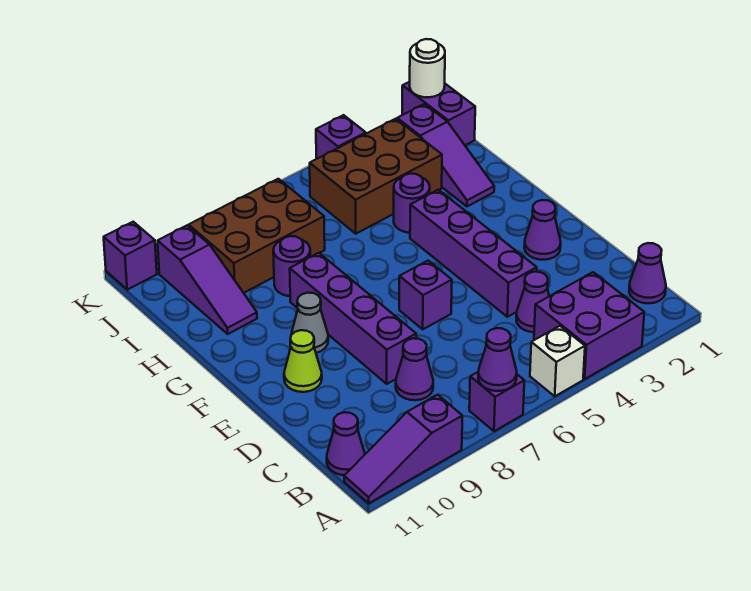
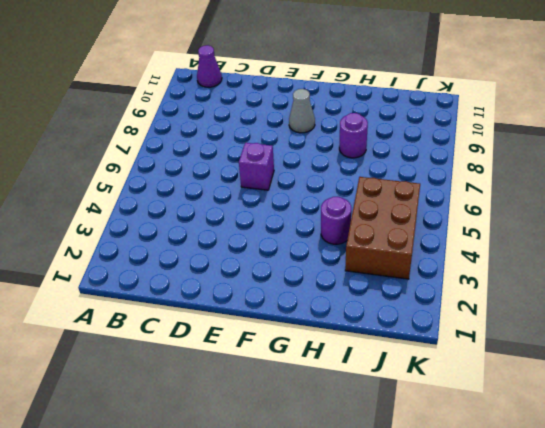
none -> purple brick A3:B4 level 1
none -> white brick A5 level 1
none -> purple brick A7 level 1

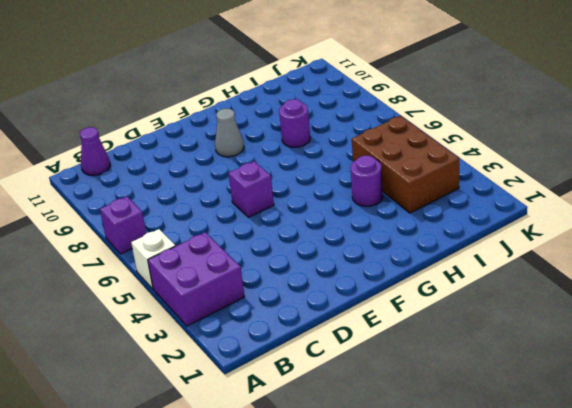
none -> purple slope A9:A11 level 1 top 9
none -> purple cone B1 level 1
none -> purple cone C4 level 1

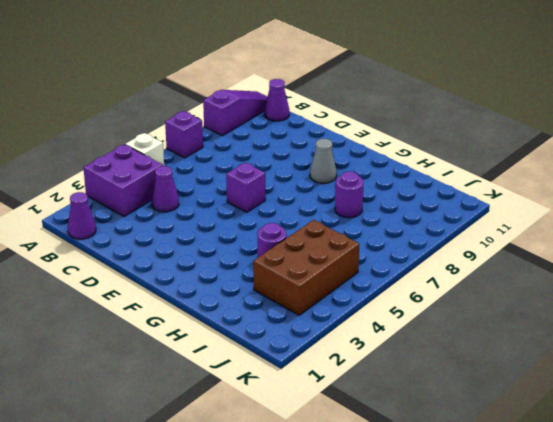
none -> purple cone C8 level 1
none -> purple brick D4:G4 level 1
none -> purple brick D8:G8 level 1

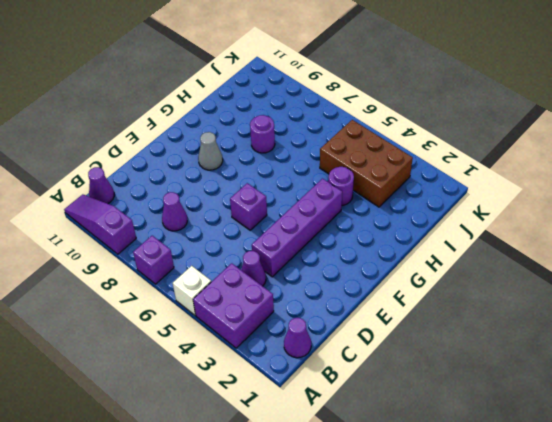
none -> purple brick D8:G8 level 1
none -> purple cone E2 level 1
none -> lime cone E10 level 1

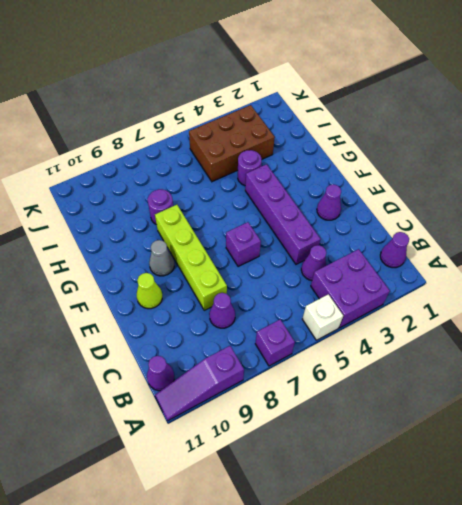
lime brick D8:G8 level 1 -> purple brick D8:G8 level 1
none -> purple slope H2:J2 level 1 top J
none -> purple slope H10:J10 level 1 top J
none -> brown brick I7:J9 level 1

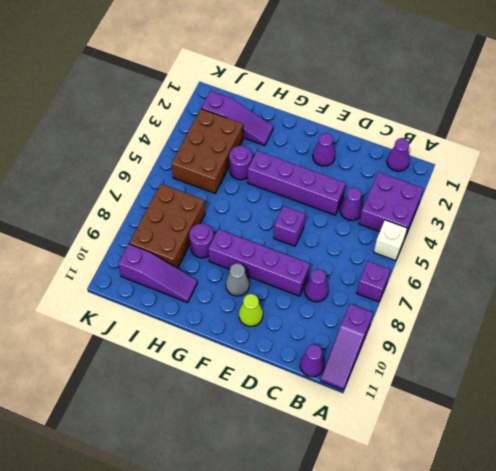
none -> purple brick J1:K1 level 1
none -> purple brick K4 level 1
none -> purple brick K11 level 1

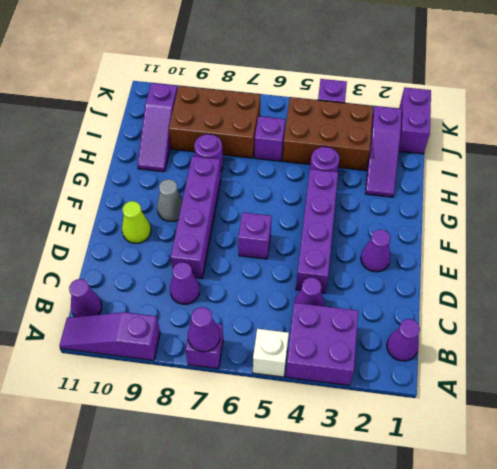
purple brick I6 level 1 -> purple brick K11 level 1
none -> white round brick K1 level 2

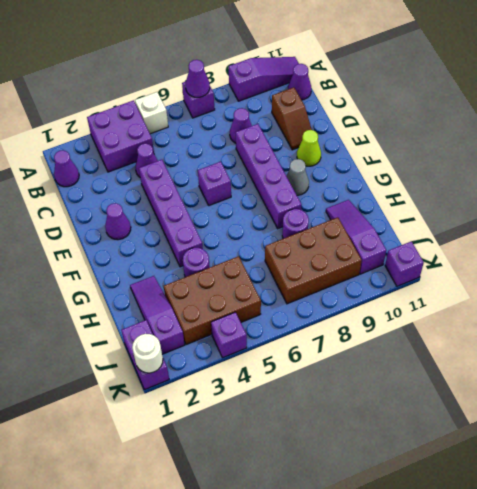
brown slope C10:D10 level 1 top C -> none

